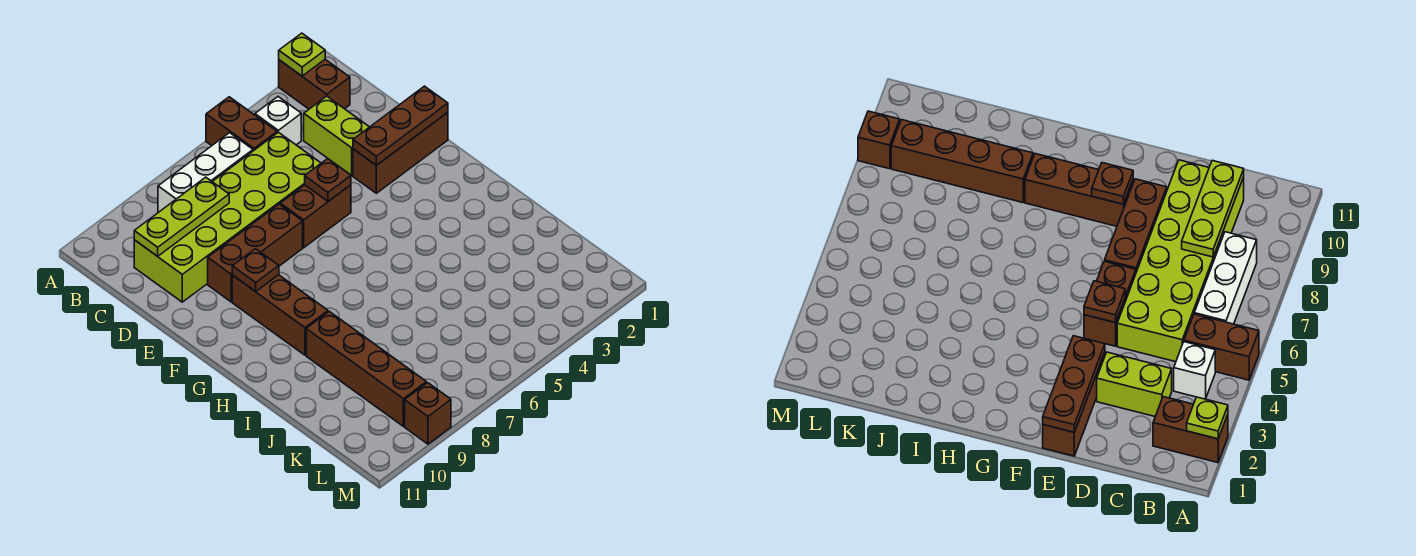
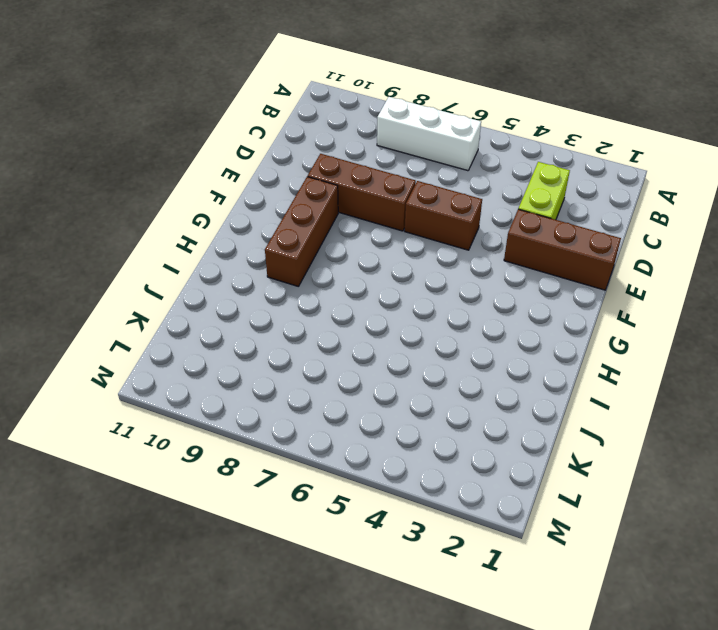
none -> brown brick A2:B2 level 1
none -> brown brick A5:B5 level 1
none -> white brick B4 level 1

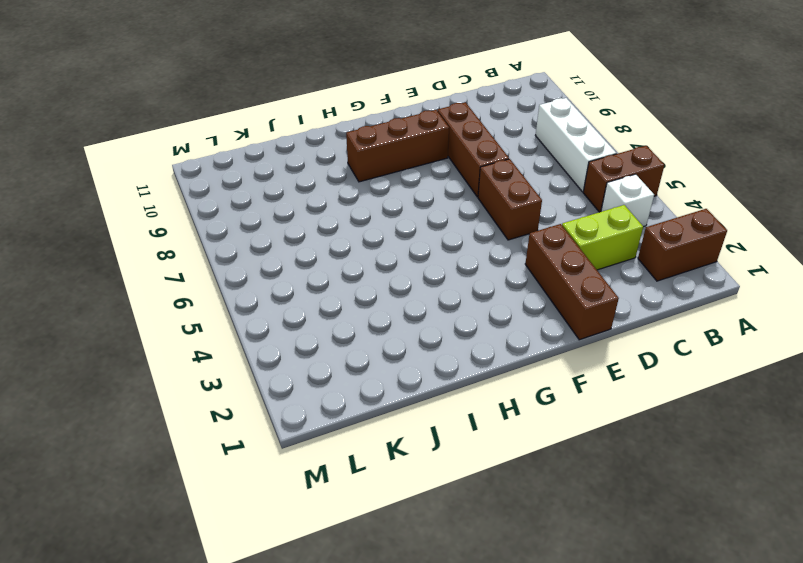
none -> lime brick C5:D10 level 1
none -> brown brick I9:L9 level 1
none -> brown brick M9 level 1

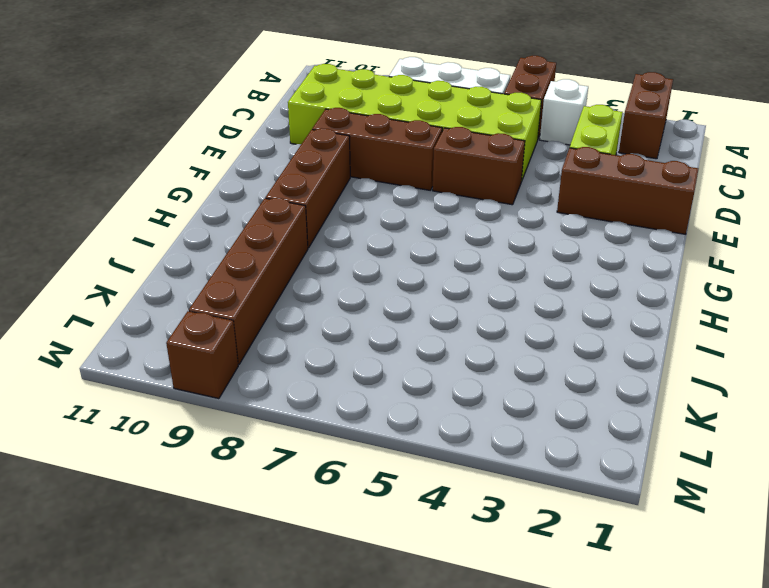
none -> lime plate A2 level 2
none -> lime plate C8:C10 level 2
none -> brown plate E1:E3 level 2

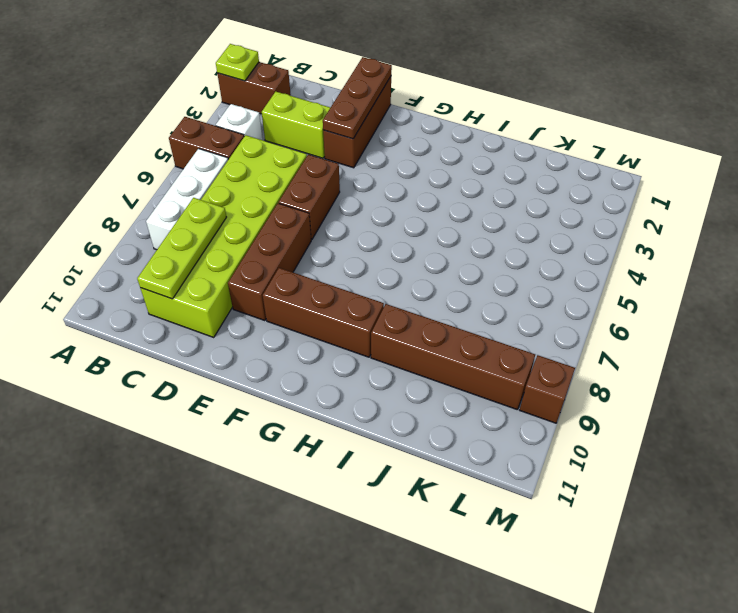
none -> brown plate E5 level 2
none -> brown plate F9 level 2

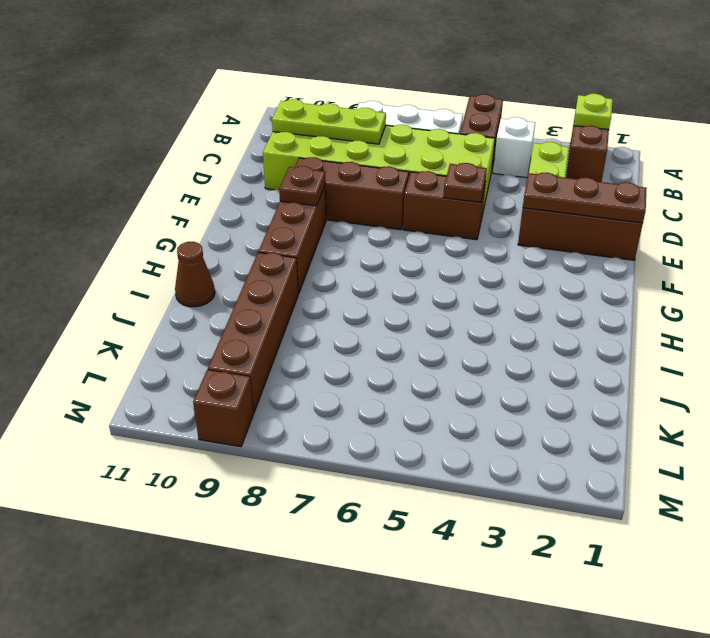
brown cone I11 level 1 -> none

